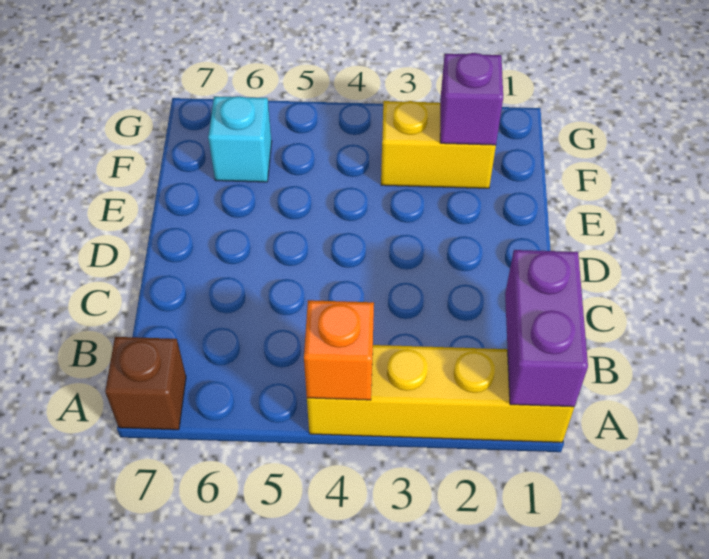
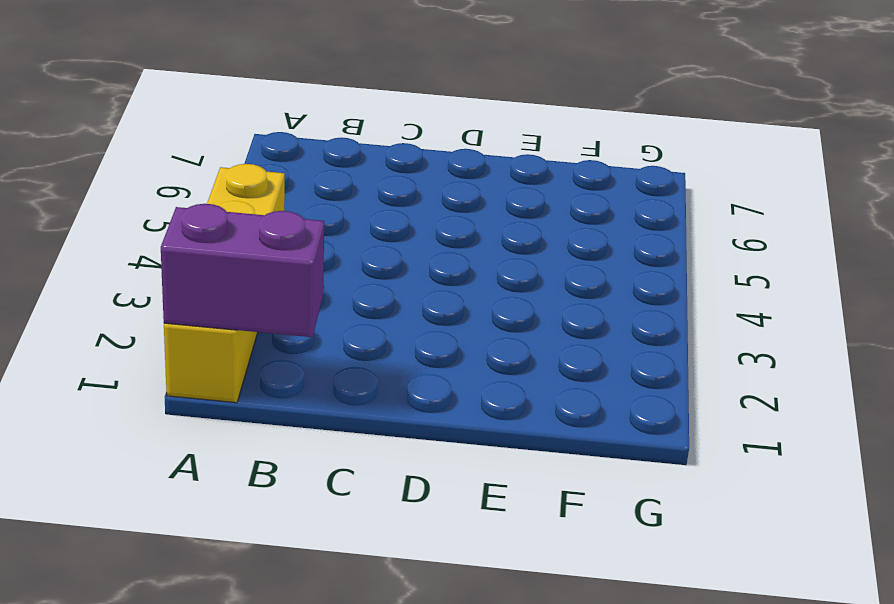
none -> brown brick A7 level 1
none -> yellow brick F2:F3 level 1

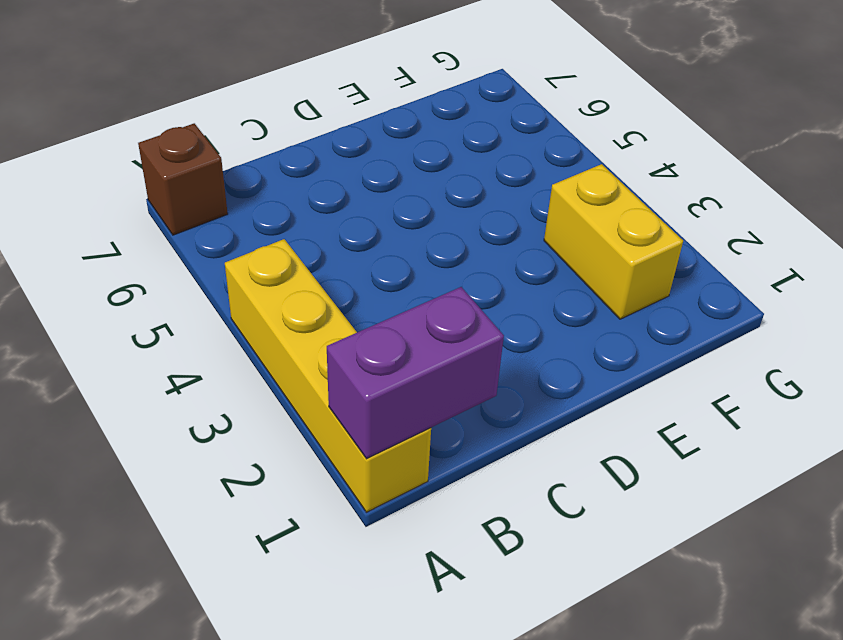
none -> cyan brick F6 level 1
none -> orange brick A4 level 2

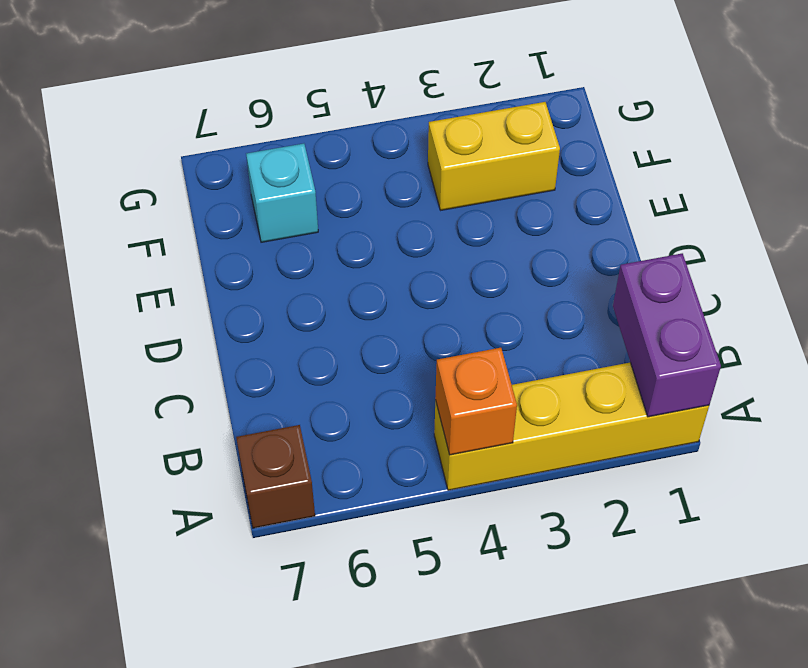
none -> purple brick F2 level 2

